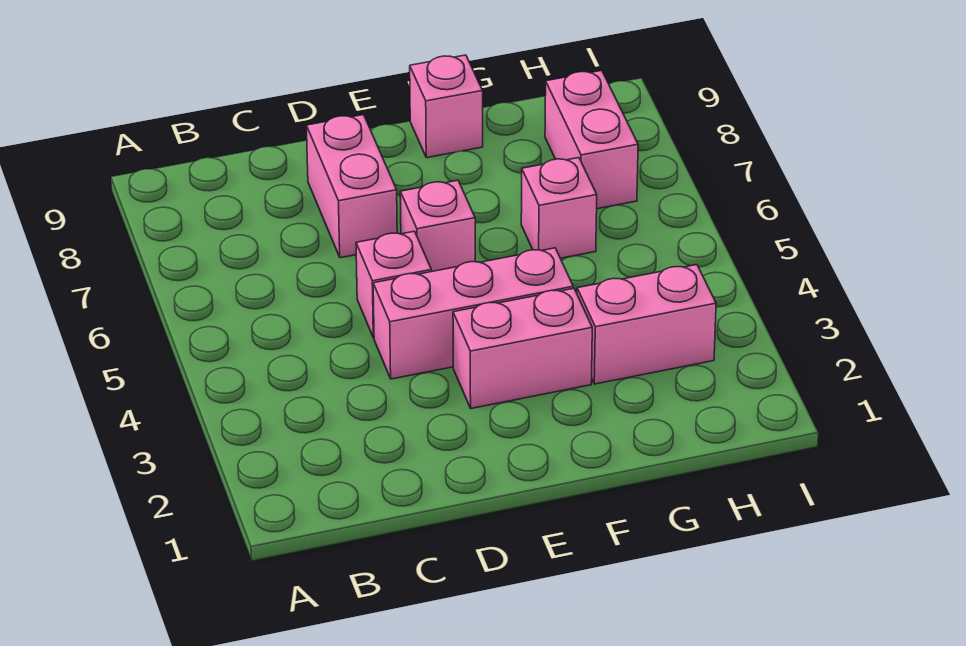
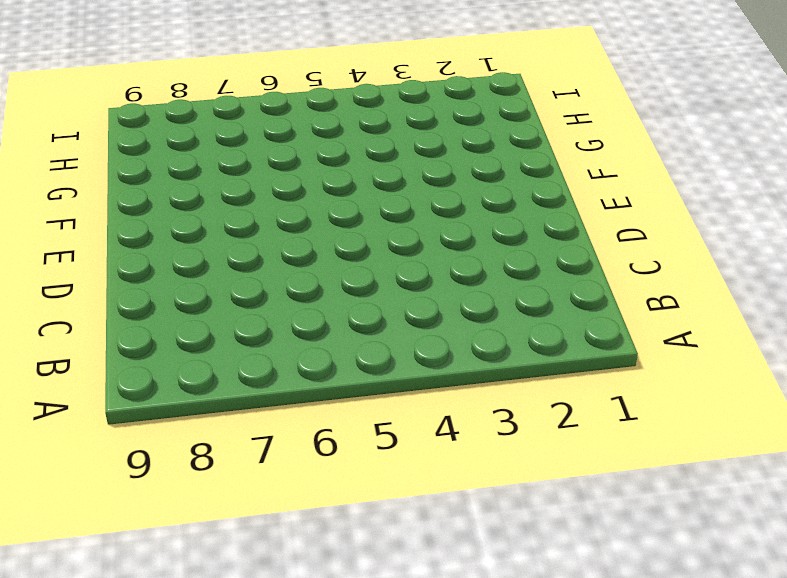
none -> pink brick D4:F4 level 1
none -> pink brick D5 level 1

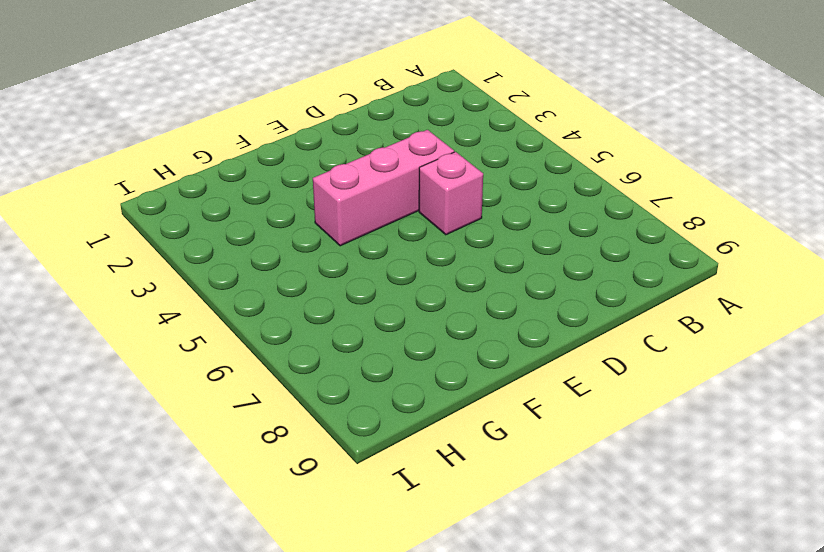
none -> pink brick D7:D8 level 1
none -> pink brick E3:F3 level 1

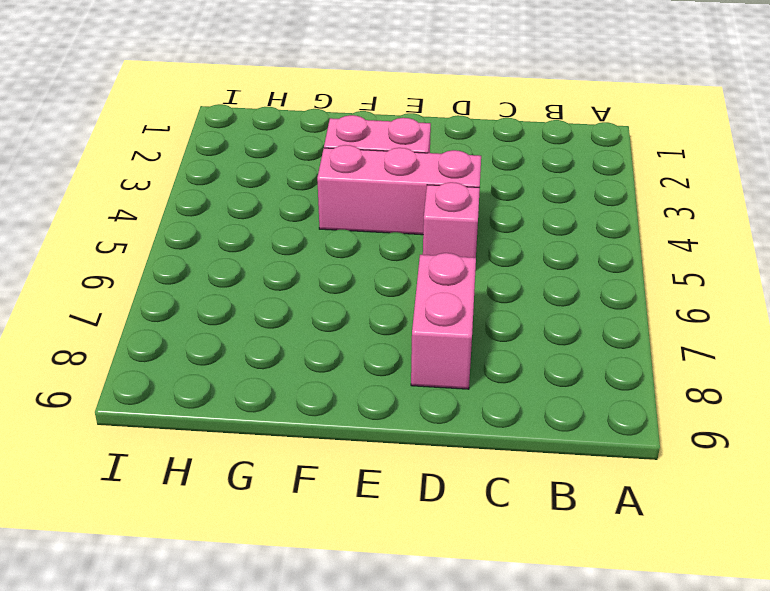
none -> pink brick E6 level 1
none -> pink brick F9 level 1

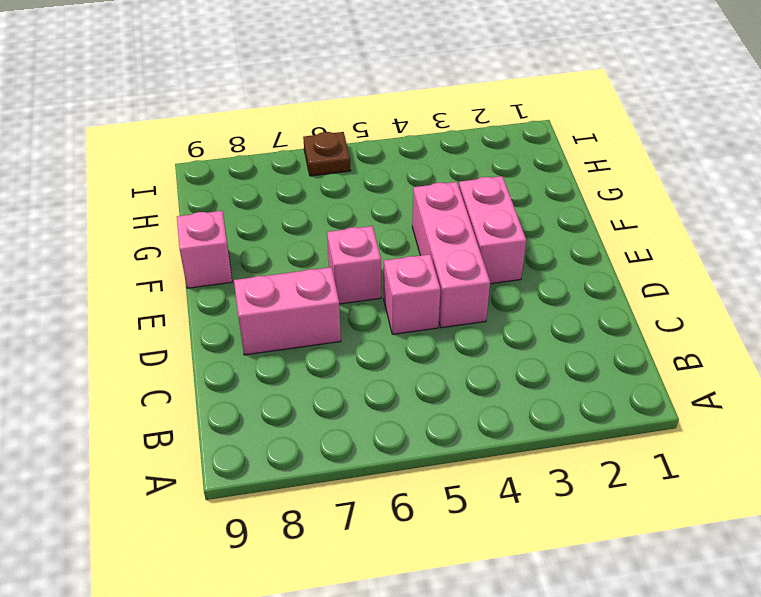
brown plate I6 level 1 -> none
none -> pink brick G3:H3 level 1
none -> pink brick G6 level 1

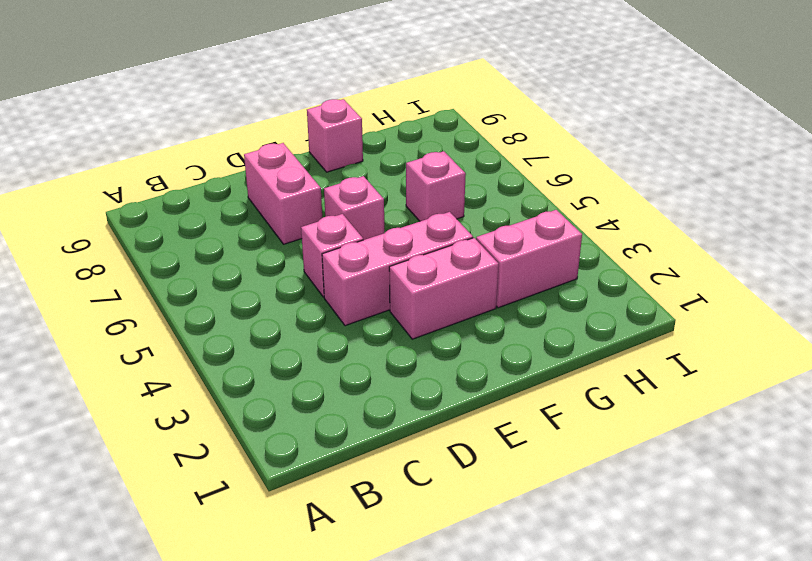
none -> pink brick H7:H8 level 1

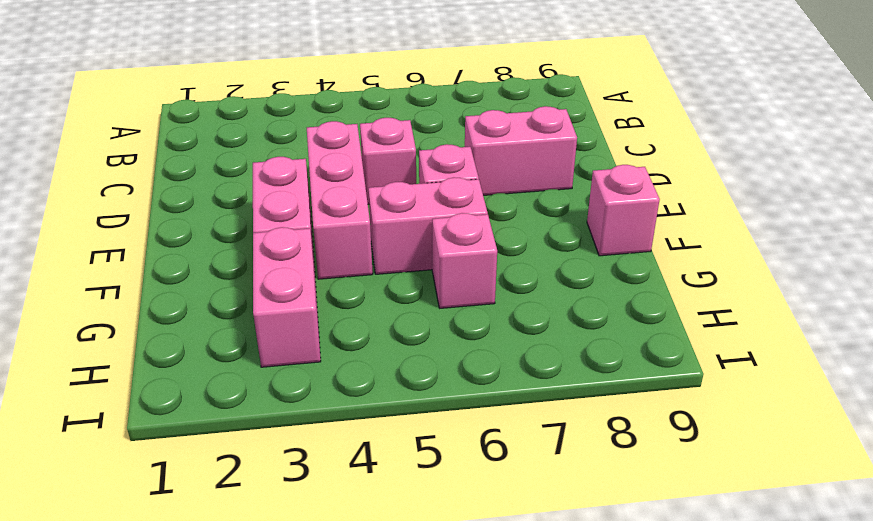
pink brick F5:F6 level 1 -> pink brick H7:H8 level 1

